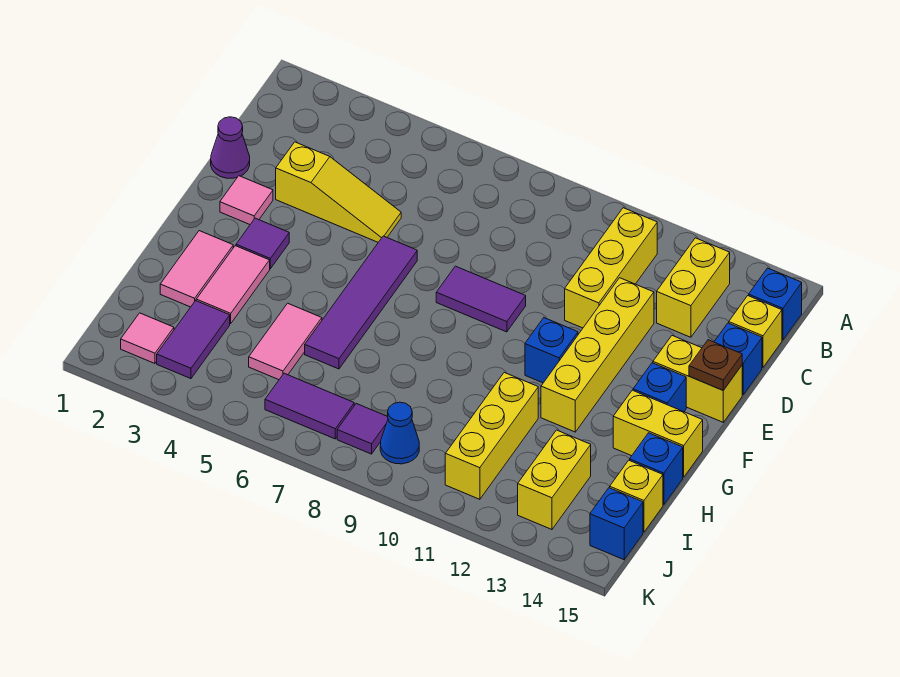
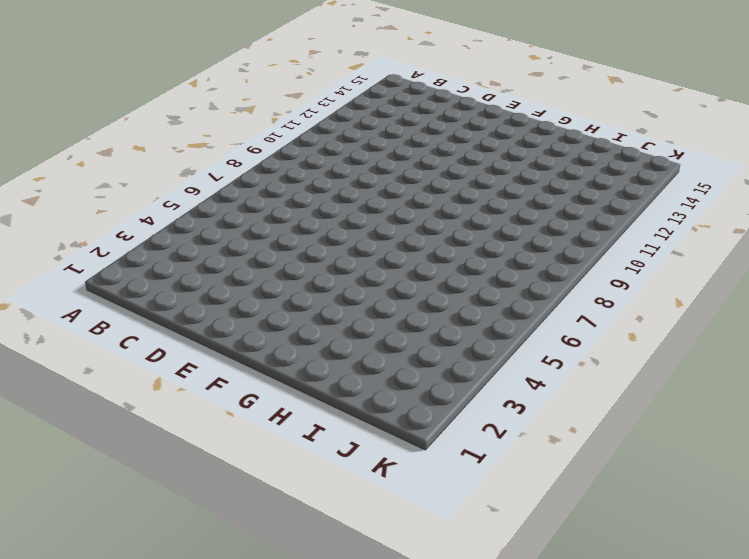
none -> yellow brick B11:D11 level 1
none -> yellow brick B13:C13 level 1
none -> blue brick B15 level 1
none -> yellow brick C15 level 1

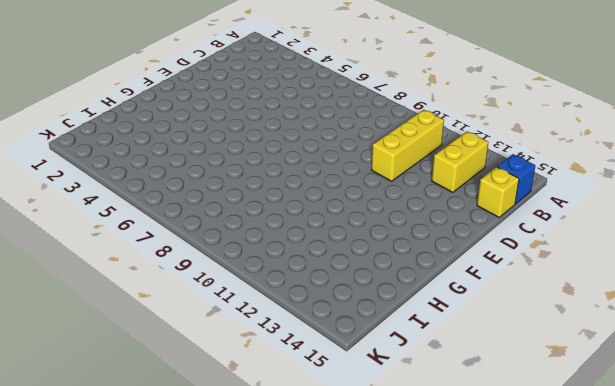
none -> purple cone D1 level 1
none -> yellow slope D3:D5 level 1 top 3
none -> yellow brick D12:G12 level 1
none -> blue brick D15 level 1

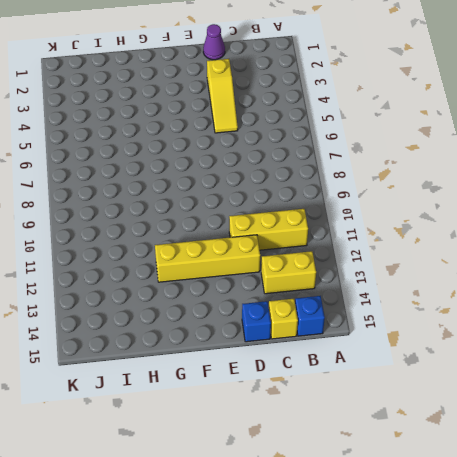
none -> pink tile E2 level 1
none -> purple tile E6:H6 level 1
none -> purple tile E8:E9 level 1
none -> yellow brick E14:E15 level 1

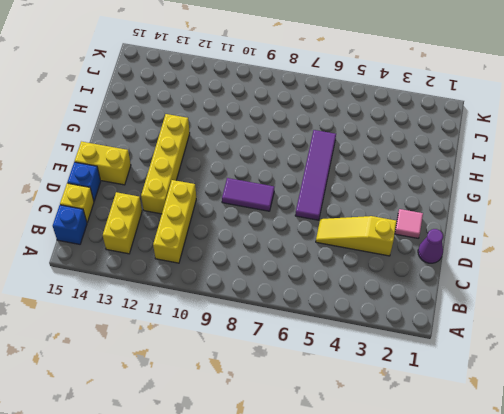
none -> purple tile F3 level 1
none -> blue brick F11 level 1
none -> blue brick F14 level 1
none -> pink tile G2:H2 level 1

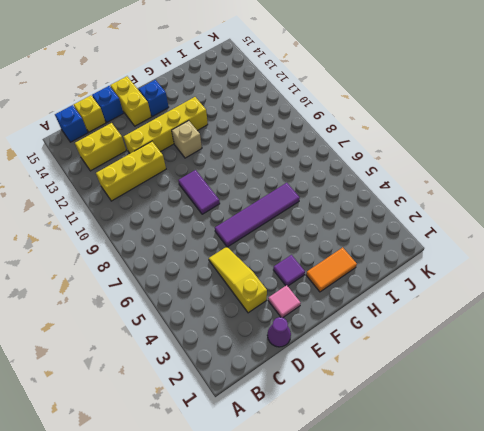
tan brick F11 level 1 -> blue brick F11 level 1
orange tile G2:H2 level 1 -> pink tile G2:H2 level 1
none -> pink tile G3:H3 level 1
none -> yellow brick G14:G15 level 1
none -> pink tile H5:I5 level 1
none -> yellow brick H11:J11 level 1

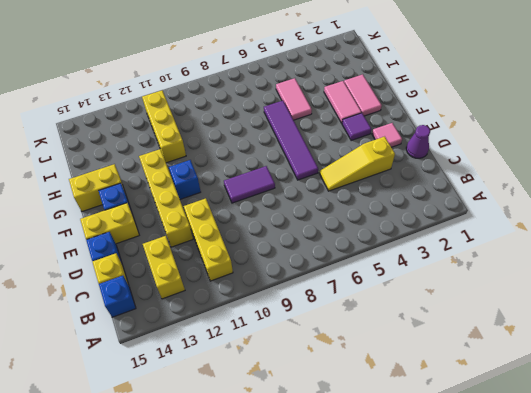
none -> blue brick H15 level 1
none -> purple tile I3:J3 level 1
none -> yellow brick I13:J13 level 1
none -> yellow brick I15 level 1

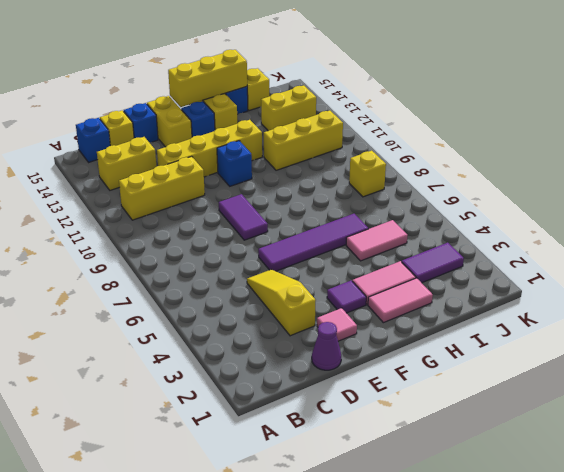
yellow brick F15:H15 level 2 -> none
yellow brick J8 level 1 -> purple tile J8 level 1
none -> pink tile J2 level 1
none -> purple tile J6:J7 level 1
none -> blue cone J9 level 1
none -> blue brick J15 level 1

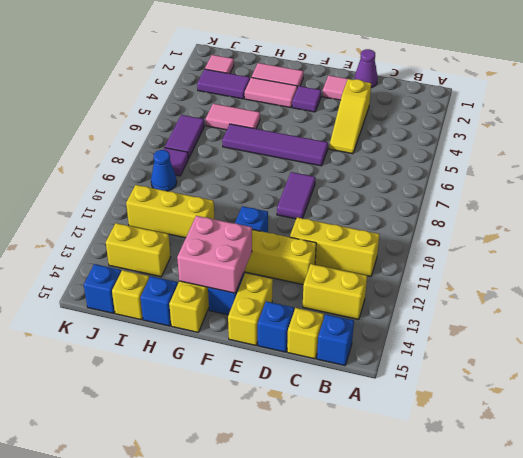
pink brick F13:G14 level 2 -> none
none -> brown plate E15 level 2

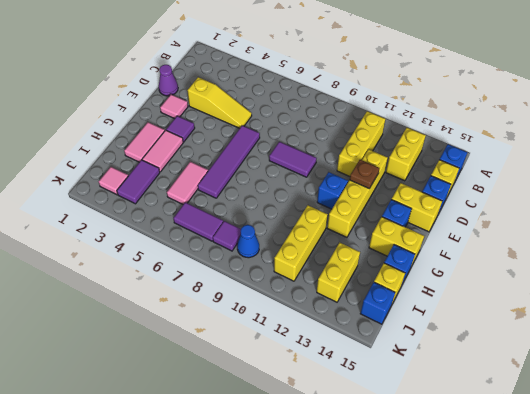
brown plate E12 level 2 -> brown plate E15 level 2

